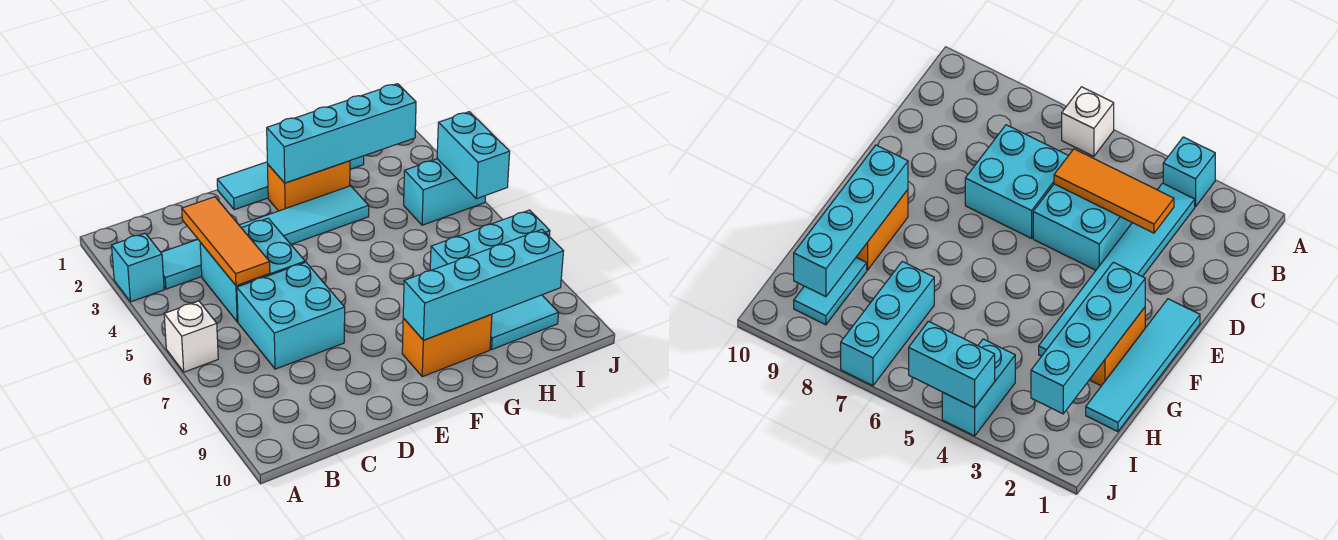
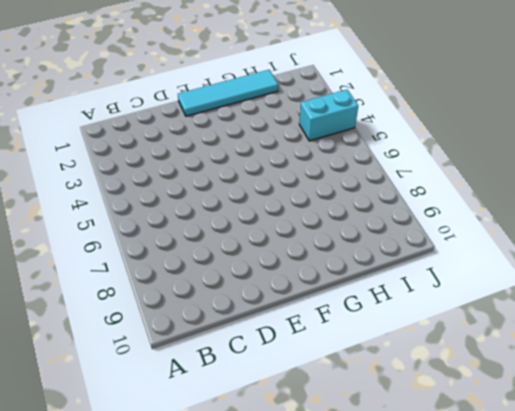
none -> cyan brick A3 level 1
none -> white brick A6 level 1
none -> cyan tile B3:G3 level 1

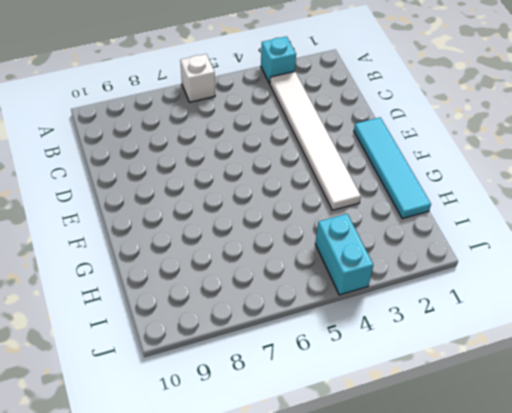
white tile B3:G3 level 1 -> cyan tile B3:G3 level 1
none -> cyan brick C4:D5 level 1
none -> cyan brick C6:D7 level 1
none -> orange brick F2:G2 level 1

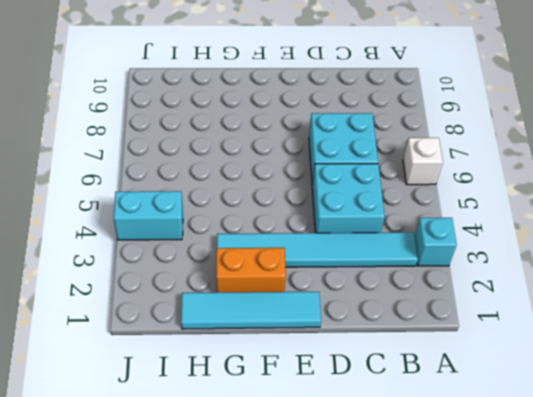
none -> orange brick F9:G9 level 1
none -> cyan brick H7:J7 level 1
none -> cyan tile H9:I9 level 1

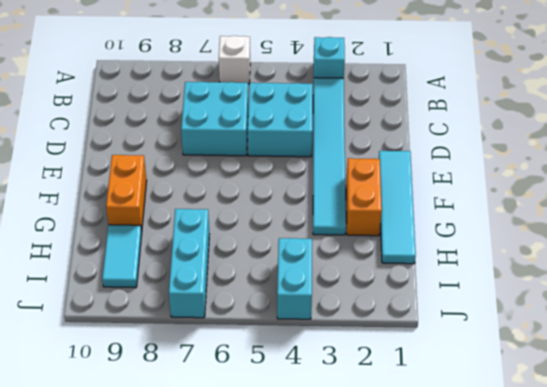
none -> orange tile C3:C5 level 2
none -> cyan brick F2:I2 level 2
none -> cyan brick F9:I9 level 2

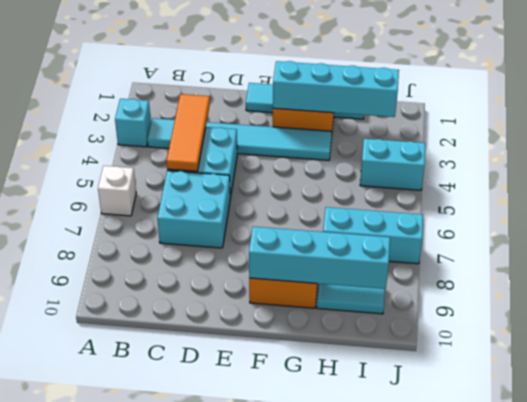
none -> cyan brick J4:J5 level 2

